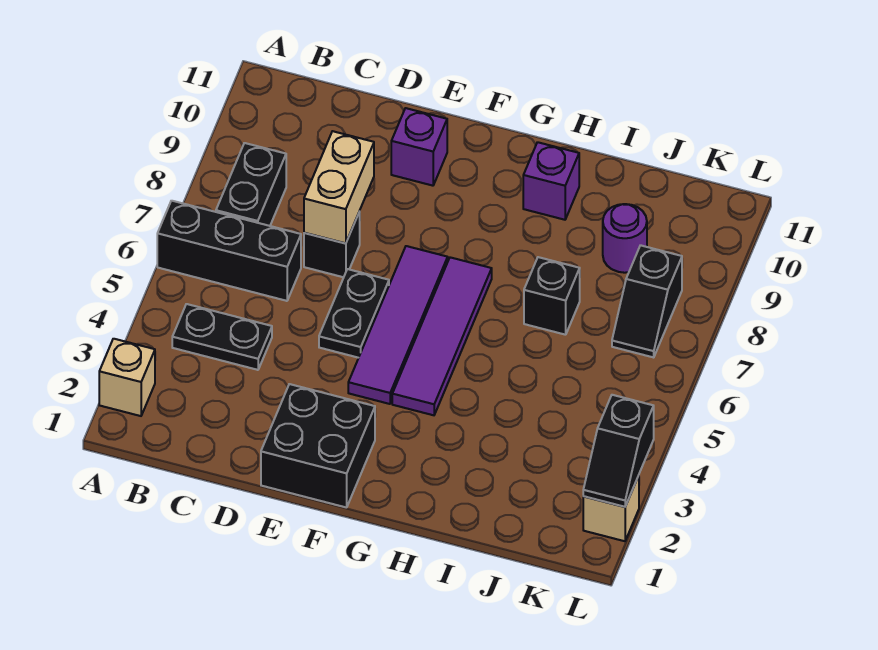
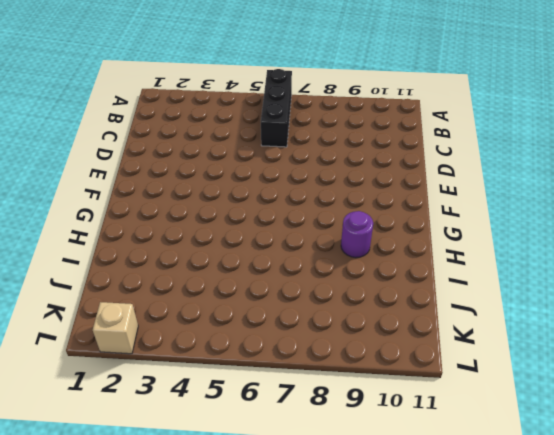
purple round brick H9 level 1 -> purple round brick J9 level 1
none -> tan brick A2 level 1
none -> black plate B4:C4 level 1
none -> black brick B7:B8 level 1

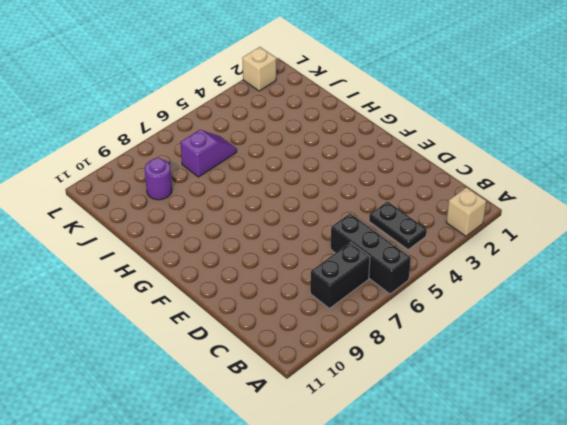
purple slope J6:J7 level 1 top 7 -> none
none -> black brick D7 level 1
none -> black brick E1:F2 level 1
none -> black plate E5:E6 level 1

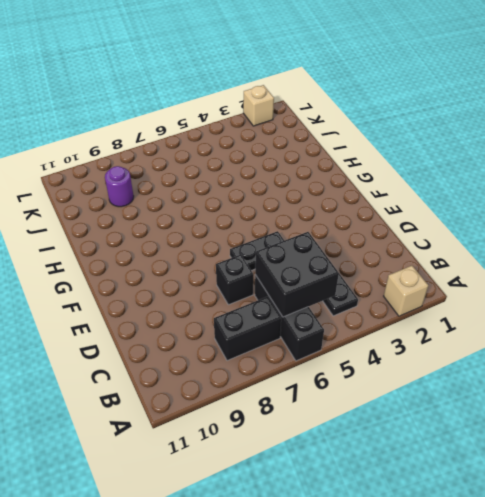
black brick B5:C6 level 2 -> black brick E1:F2 level 1
none -> purple brick E10 level 1
none -> purple tile F4:F7 level 1
none -> purple tile G4:G7 level 1

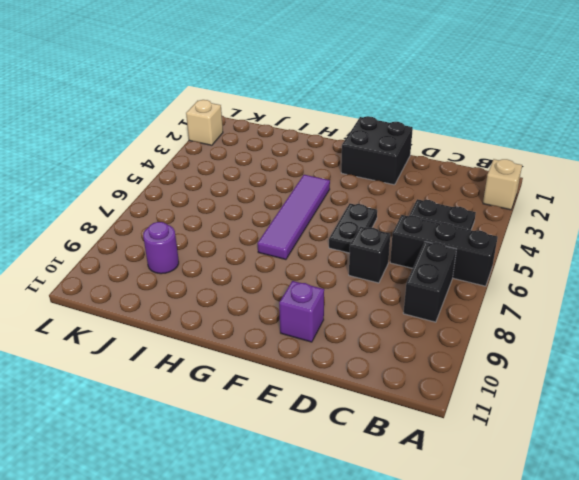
none -> purple tile F4:F7 level 1
none -> purple brick H10 level 1
none -> black brick I7 level 1

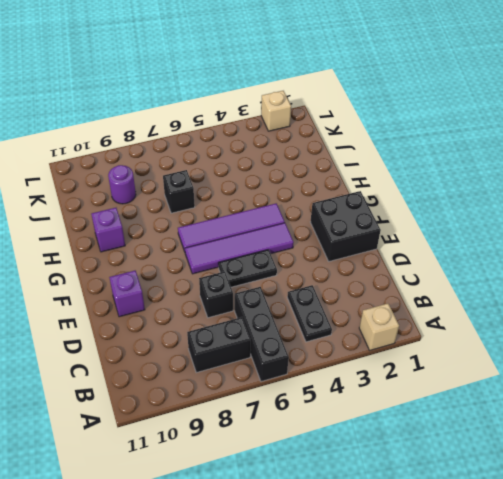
none -> black slope K7:K8 level 1 top 8
none -> tan brick D7:D8 level 2
none -> black slope L2:L3 level 2 top 3

